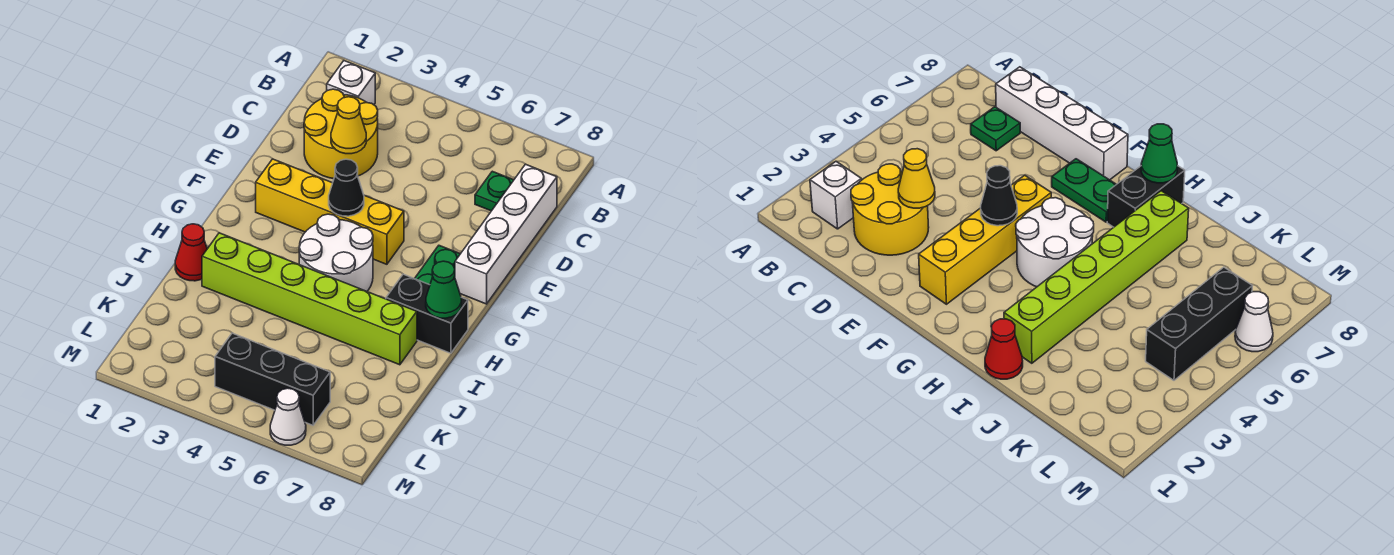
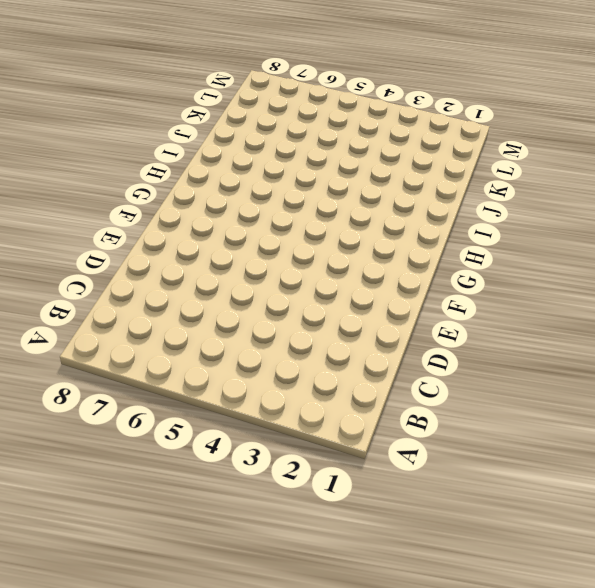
none -> white brick B2 level 1
none -> yellow round brick C2:D3 level 1
none -> green plate C7 level 1

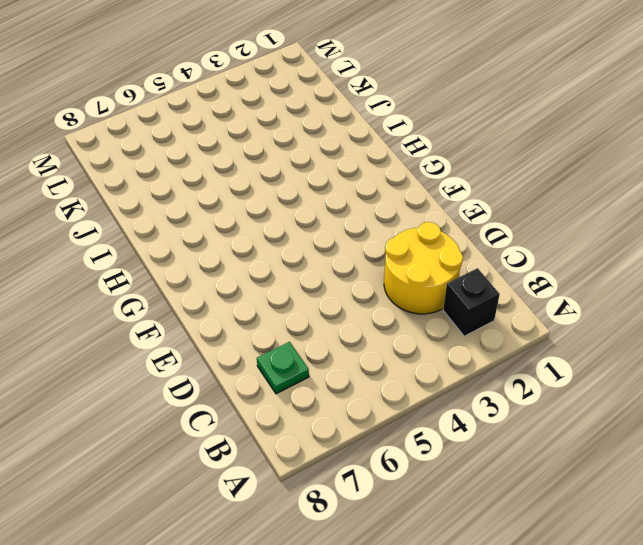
black brick B2 level 1 -> white brick B2 level 1
none -> white brick C8:F8 level 1
none -> yellow brick F2:F5 level 1
none -> green plate F7:G7 level 1

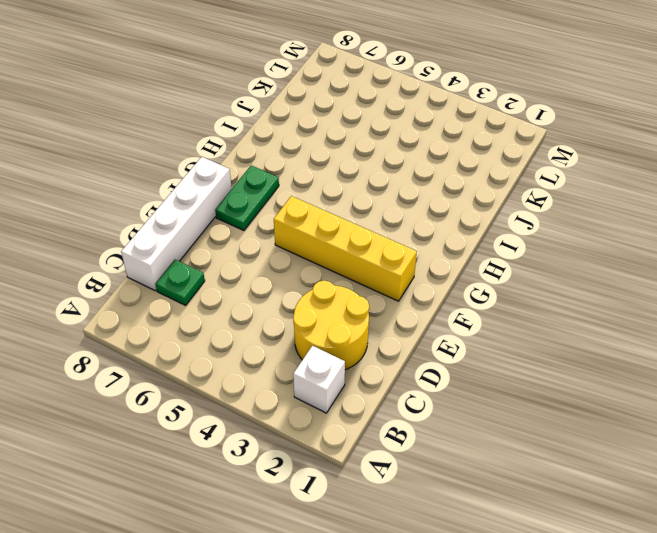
none -> white round brick G4:H5 level 1
none -> black brick H7:H8 level 1
none -> red cone I1 level 1

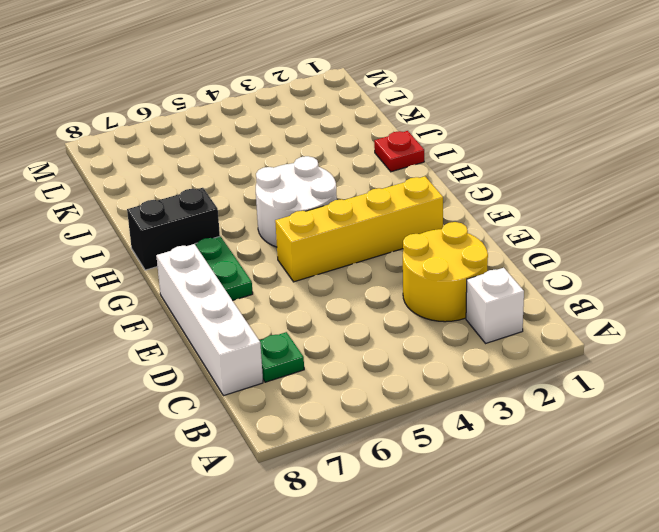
red plate I1 level 1 -> red cone I1 level 1
none -> lime brick I2:I7 level 1
none -> black brick L4:L6 level 1
none -> white cone M6 level 1

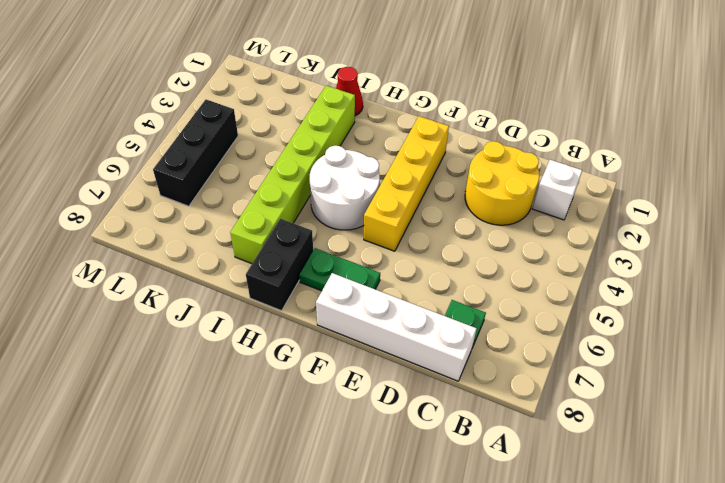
none -> white cone M6 level 1
none -> yellow cone D3 level 2
none -> black cone F4 level 2

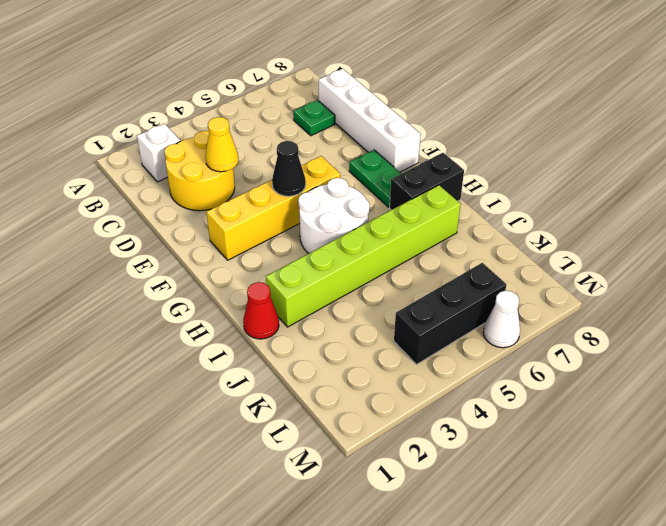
none -> green cone H8 level 2

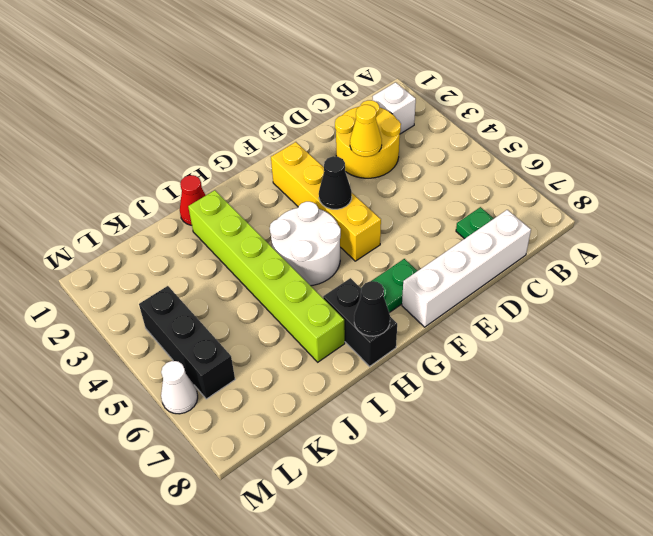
black cone H8 level 2 -> green cone H8 level 2

